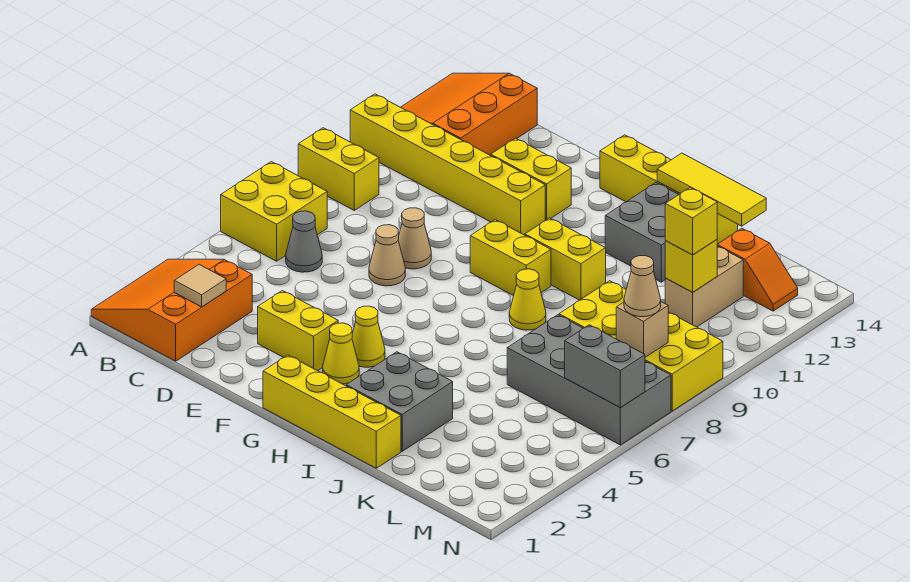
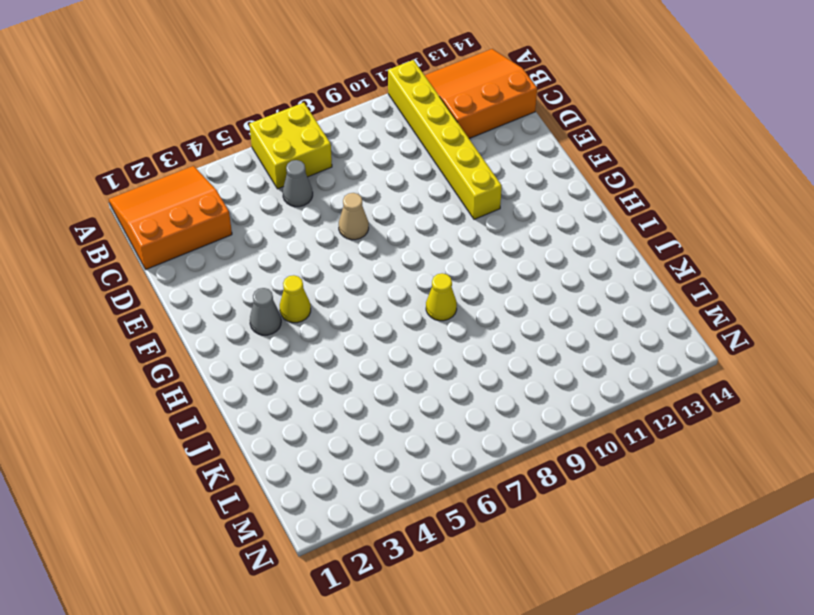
grey cone G3 level 1 -> yellow cone G3 level 1
none -> yellow brick A9:B9 level 1
none -> yellow brick E3:F3 level 1
none -> tan cone E8 level 1
none -> yellow brick E12:F12 level 1

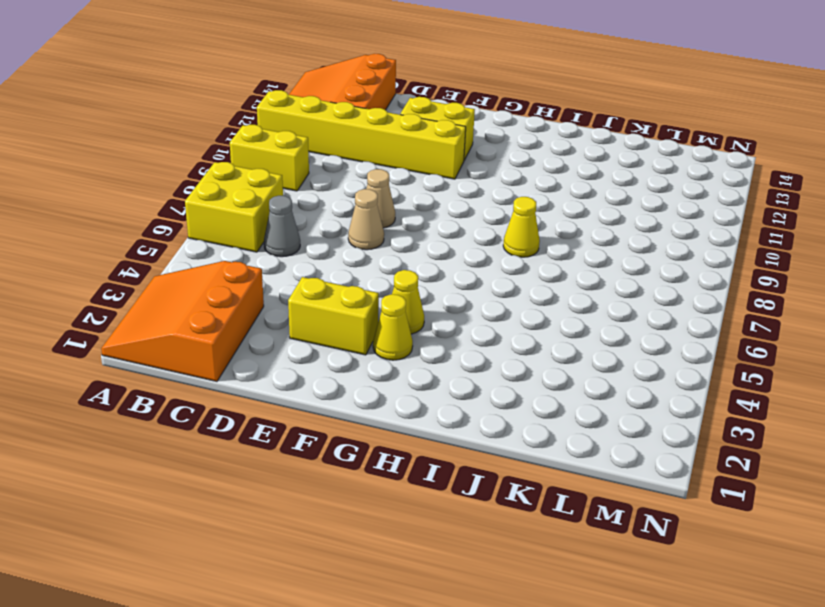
none -> yellow brick G1:J1 level 1
none -> yellow brick G9:H9 level 1
none -> yellow brick G14:J14 level 1
none -> yellow brick H10:I10 level 1

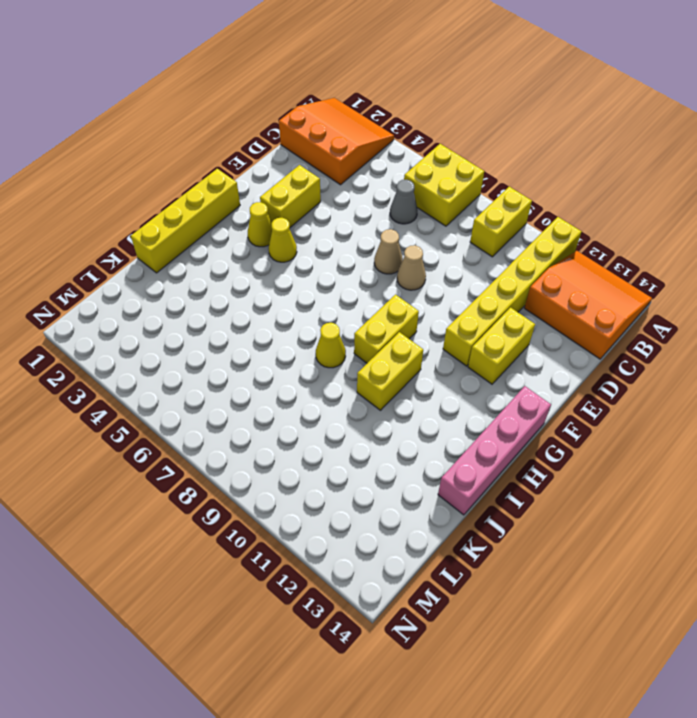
pink brick G14:J14 level 1 -> yellow brick G14:J14 level 1
none -> grey brick I2:J3 level 1
none -> grey brick I12:J13 level 1
none -> grey brick K6:N7 level 1
none -> yellow brick K8:N9 level 1

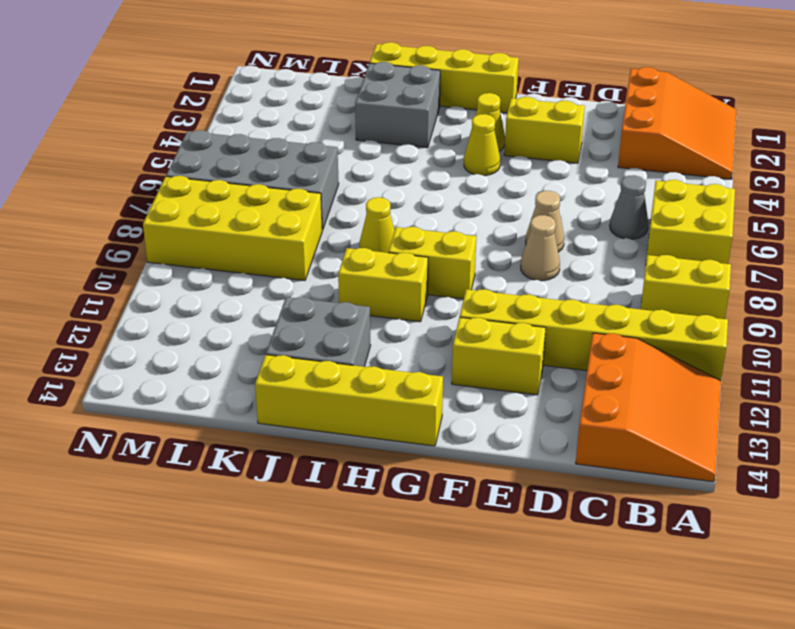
none -> tan brick L11:L12 level 1
none -> orange slope L13:M13 level 1 top L
none -> tan tile C2 level 2
none -> yellow tile I14:K14 level 2

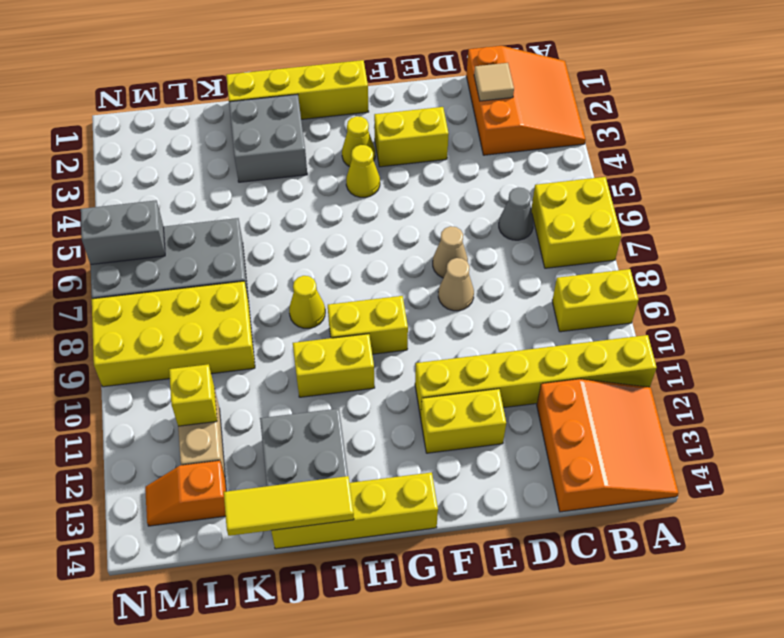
none -> tan brick M8 level 2
none -> yellow brick L11 level 3
none -> tan cone M8 level 3

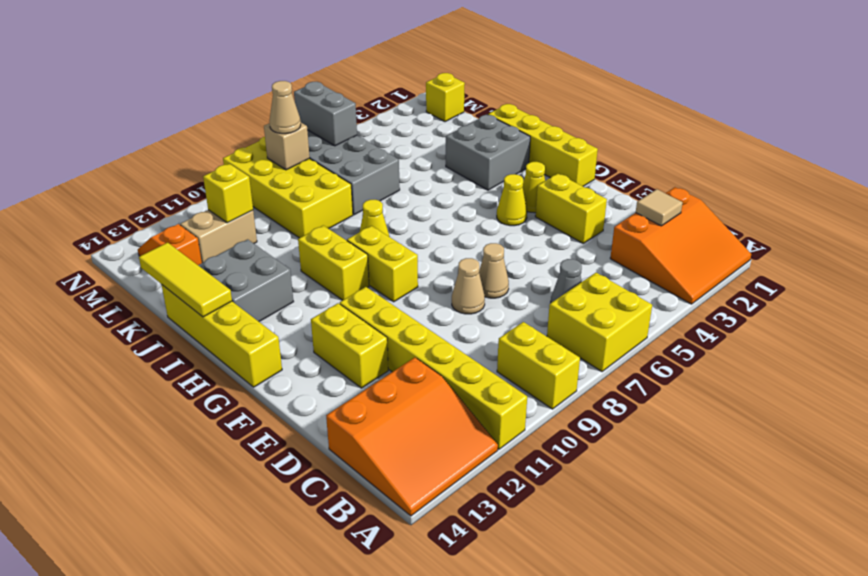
yellow brick M1 level 1 -> yellow brick L11 level 3

